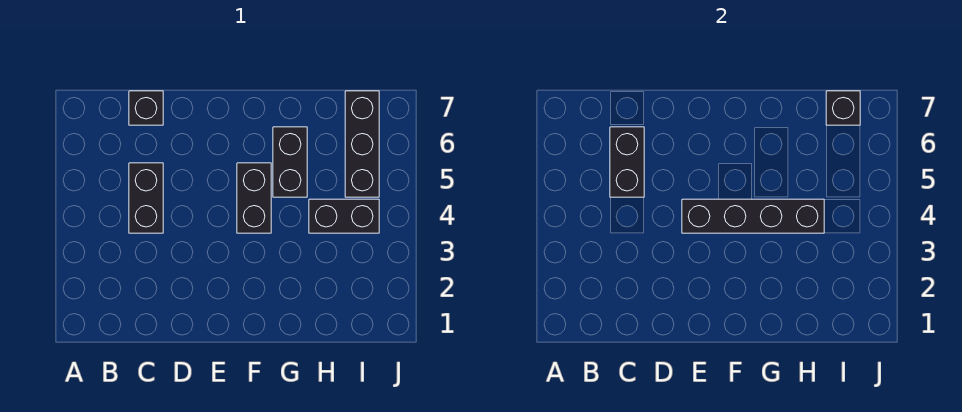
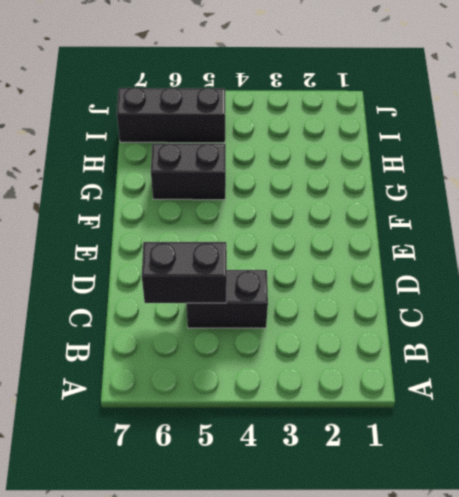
none -> black brick C7 level 1
none -> black brick F4:F5 level 1

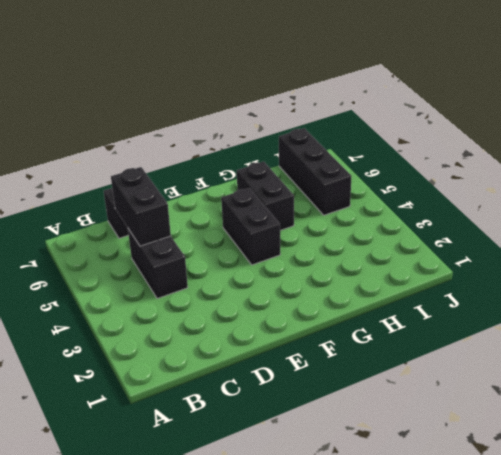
none -> black brick H4:I4 level 1
none -> black brick E4:H4 level 2

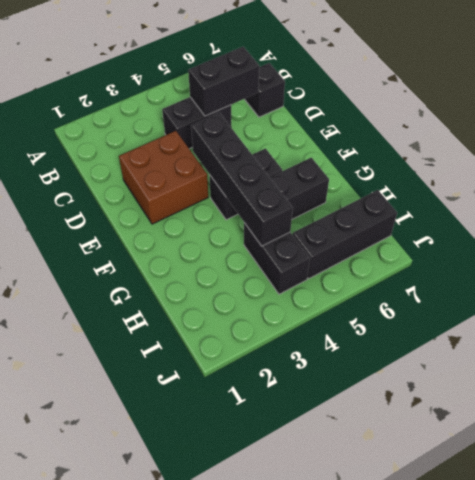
brown brick D2:E3 level 1 -> none
none -> black brick I7 level 2

